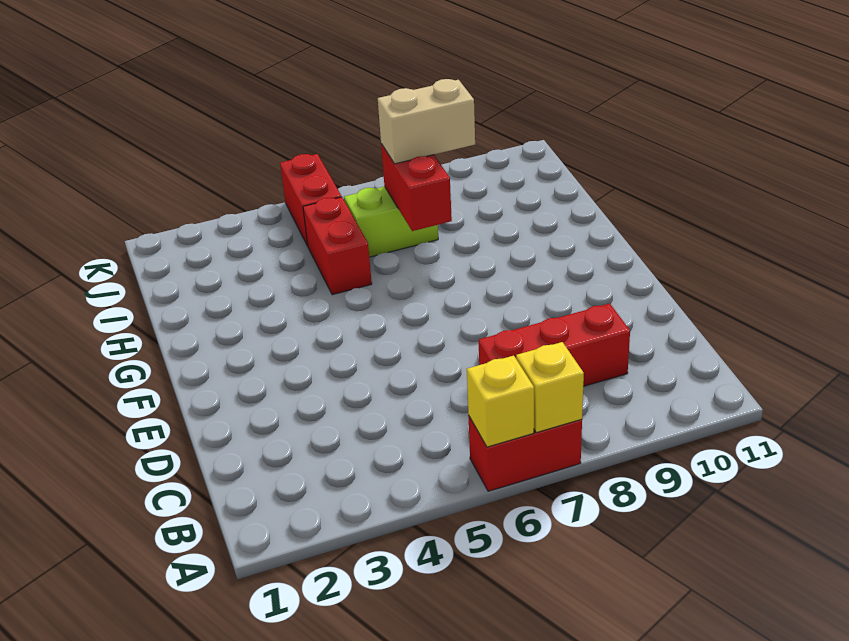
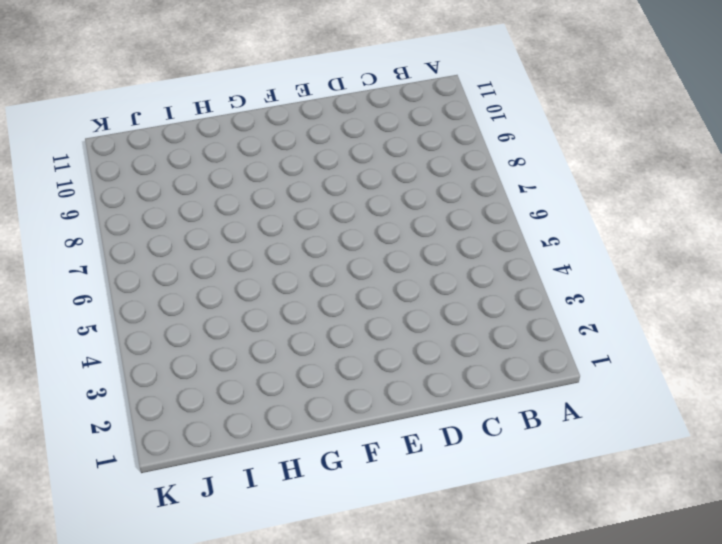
none -> red brick A6:A7 level 1
none -> red brick C7:C9 level 1

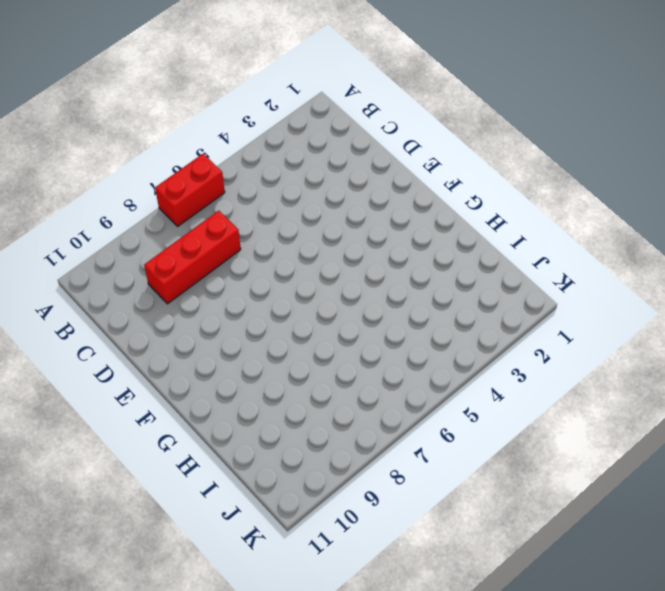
none -> red brick H5:I5 level 1
none -> lime brick I6:I7 level 1

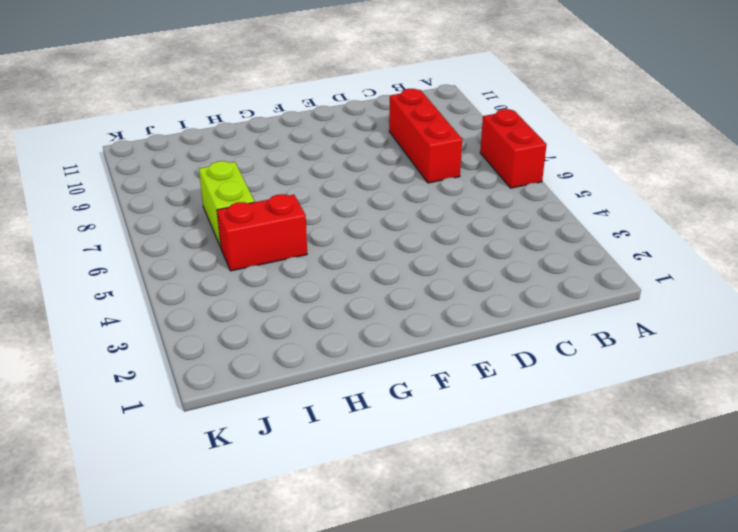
none -> red brick J5:K5 level 1
none -> yellow brick A6 level 2

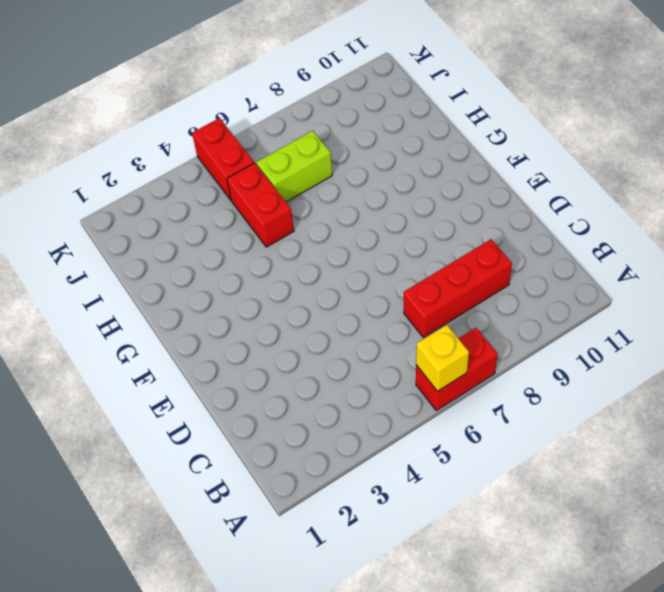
none -> yellow brick A7 level 2
none -> red brick H7:I7 level 2

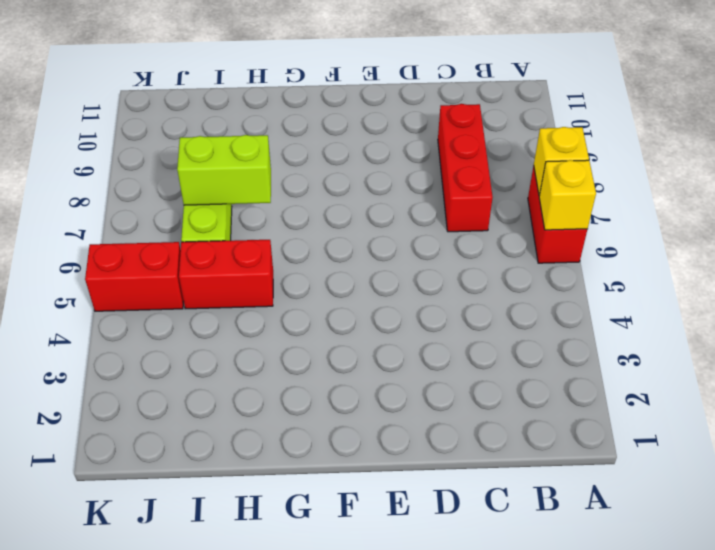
lime brick H7:I7 level 2 -> red brick H7:I7 level 2
none -> tan brick I7:I8 level 3

